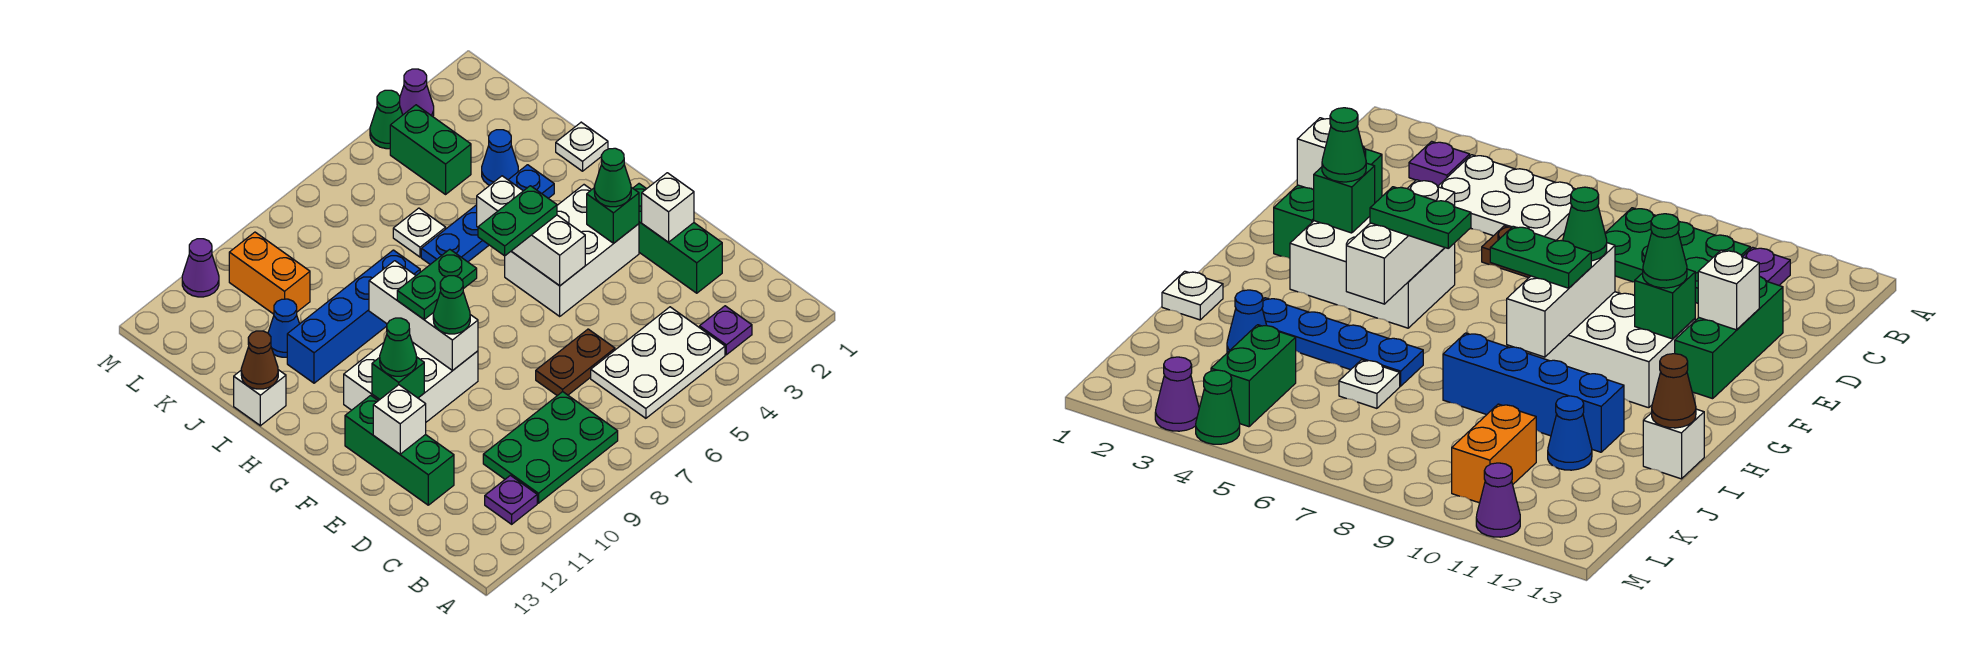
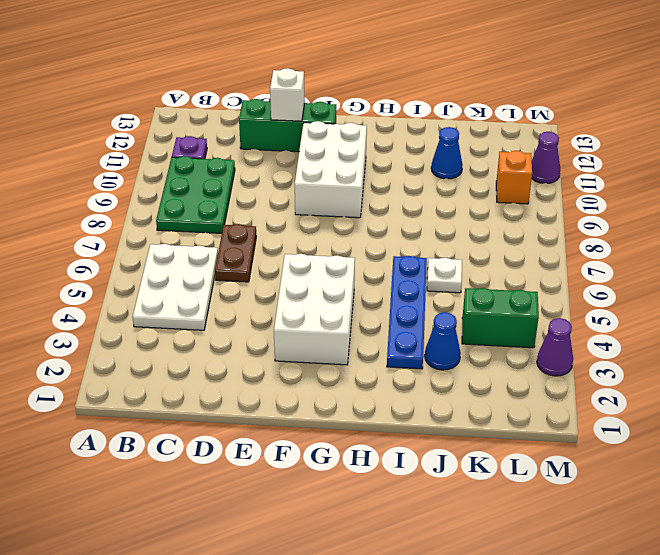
orange brick L10 level 1 -> orange brick K10:L10 level 1
none -> purple plate B3 level 1
none -> green brick D2:F2 level 1
none -> white plate I1 level 1
none -> blue brick I8:I11 level 1

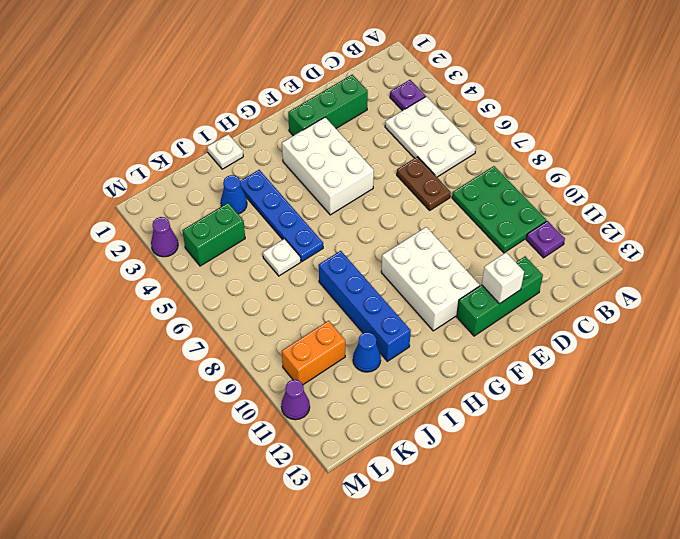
none -> white brick I13 level 1
none -> green cone M4 level 1
none -> white brick E2 level 2
none -> green brick F3 level 2

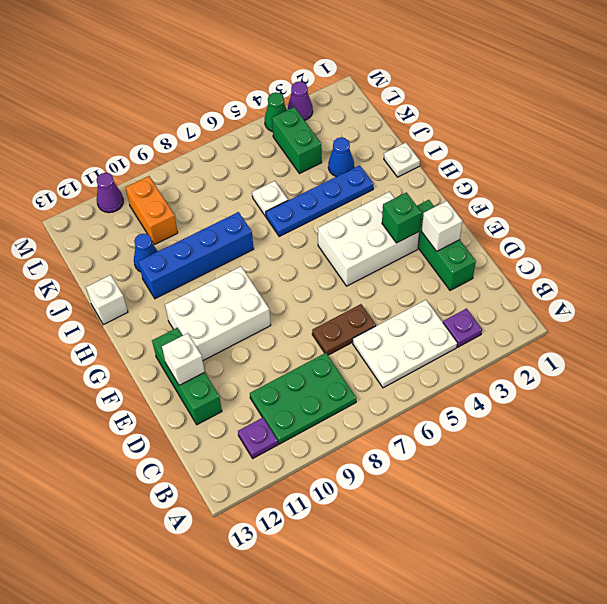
none -> white brick F5:H5 level 2
none -> white brick F9:H9 level 2
none -> green brick F11 level 2
none -> brown cone I13 level 2

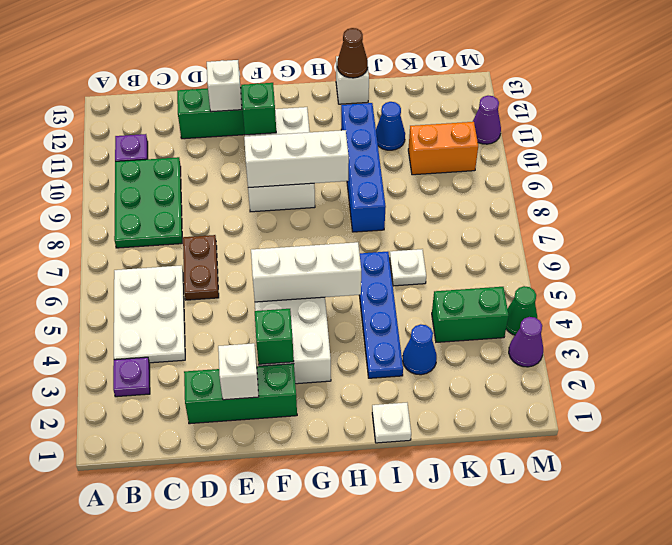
none -> green cone F3 level 3
none -> green cone F9 level 3
none -> green cone F11 level 3
none -> green plate G5:G6 level 3

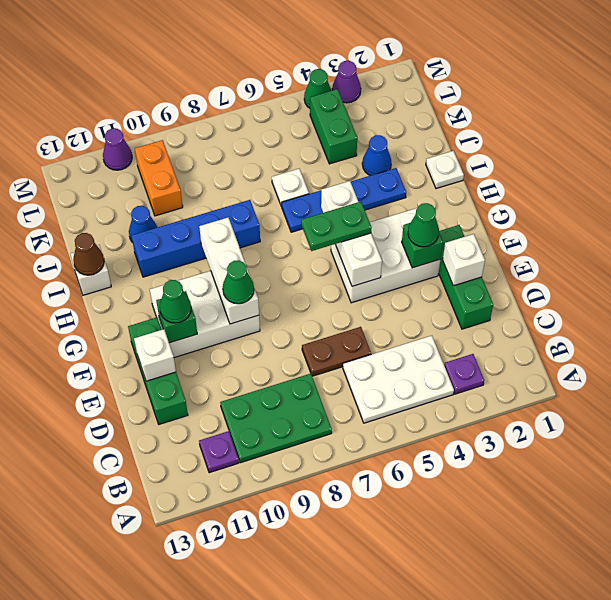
none -> green plate G8:G9 level 3

